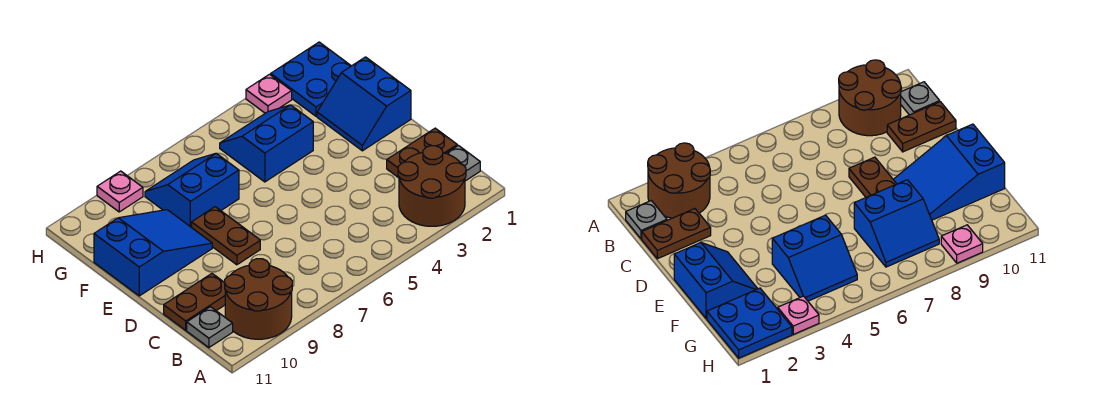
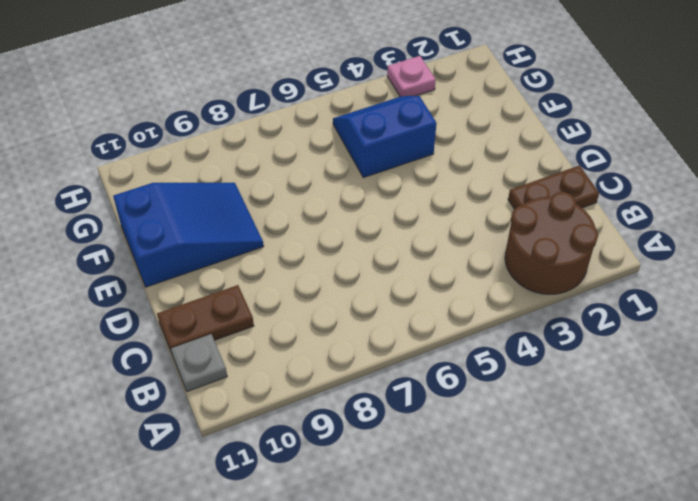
none -> brown round brick A9:B10 level 1
none -> grey plate B1 level 1
none -> brown plate D8:E8 level 1

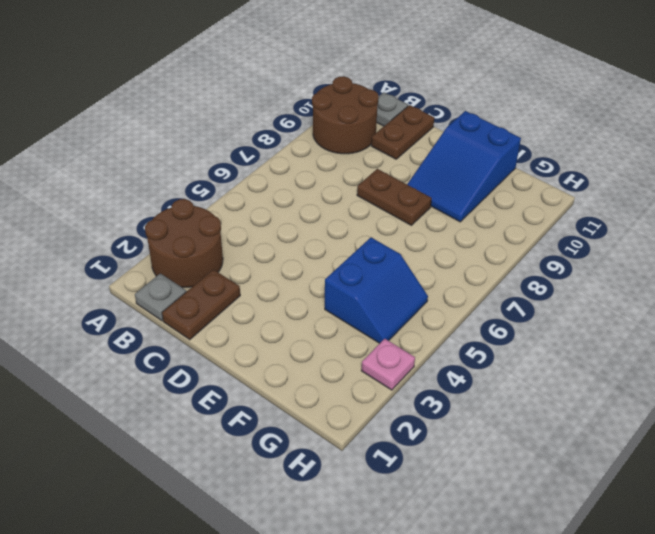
none -> blue slope E1:F2 level 1 top 1
none -> blue slope F7:G8 level 1 top F
none -> blue plate G1:H2 level 1

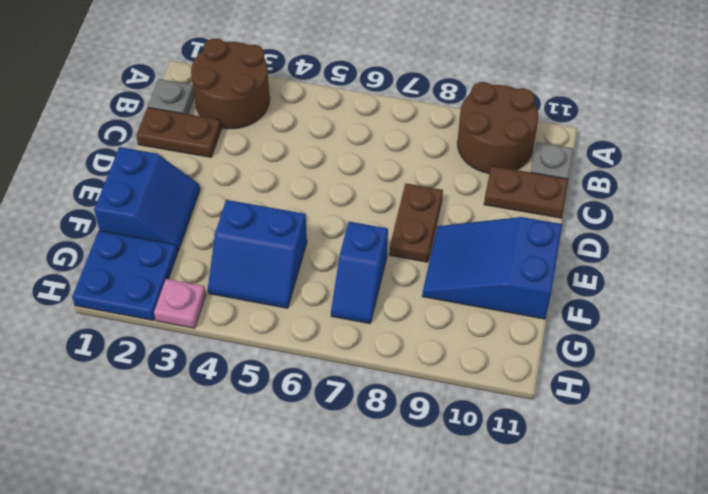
blue slope F7:G7 level 1 top F -> blue slope F7:G8 level 1 top F
none -> pink plate H9 level 1

